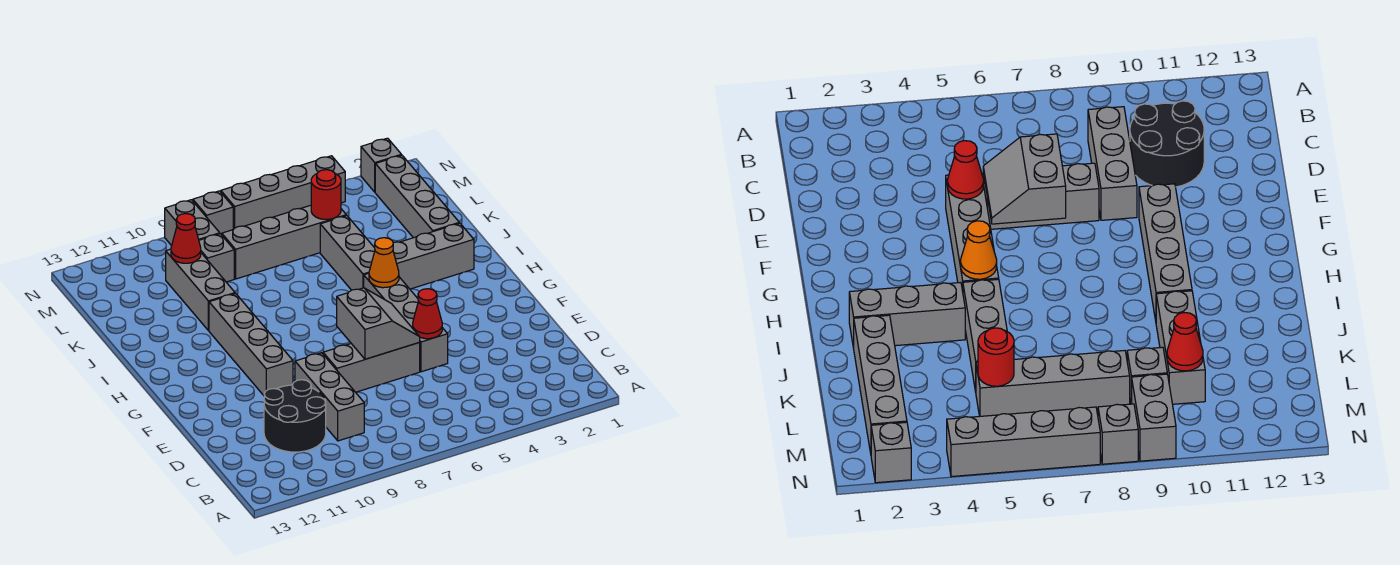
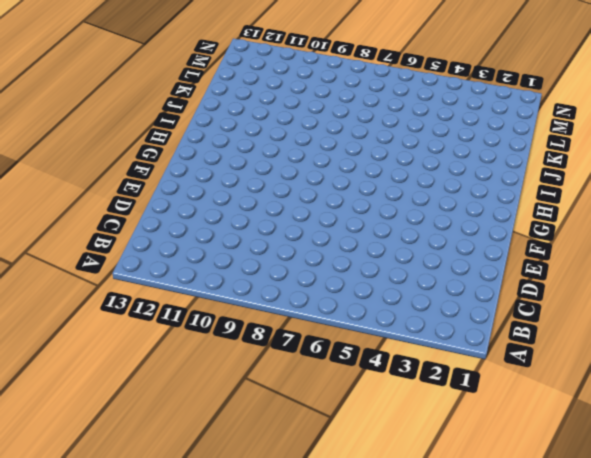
none -> grey brick C9:E9 level 1
none -> black round brick C10:D11 level 1
none -> grey brick E5:H5 level 1

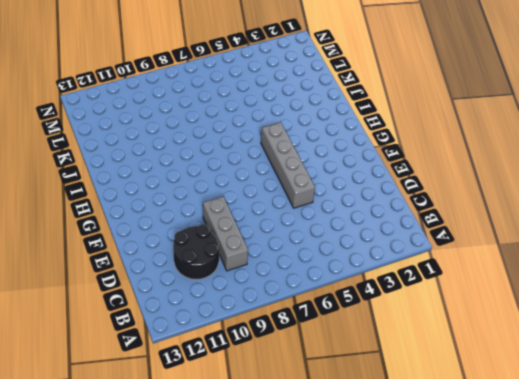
none -> grey brick E6:E8 level 1
none -> grey brick F10:I10 level 1
none -> grey brick I2:I4 level 1

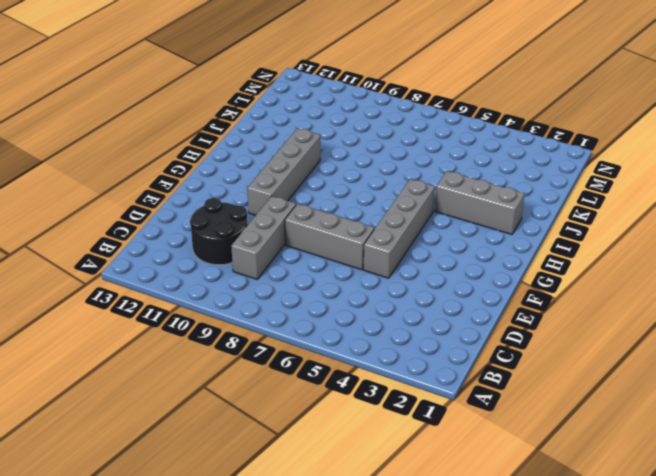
none -> grey brick I5:K5 level 1
none -> grey brick J2:M2 level 1
none -> grey brick J10:L10 level 1

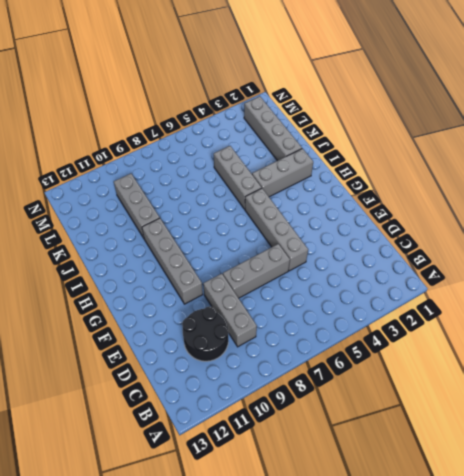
none -> grey brick L5:L8 level 1
none -> grey brick L9 level 1
none -> grey brick M9:N9 level 1

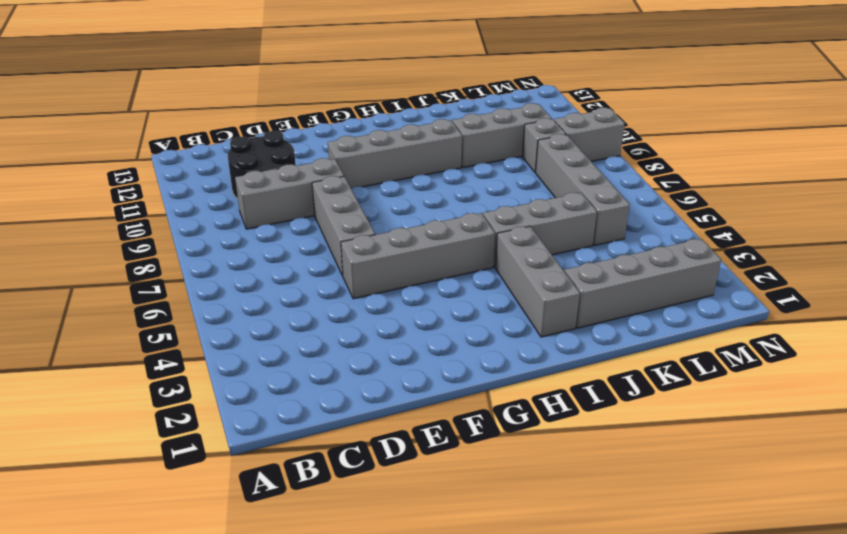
none -> grey brick N2 level 1
none -> grey brick N4:N7 level 1
none -> grey brick N8 level 1

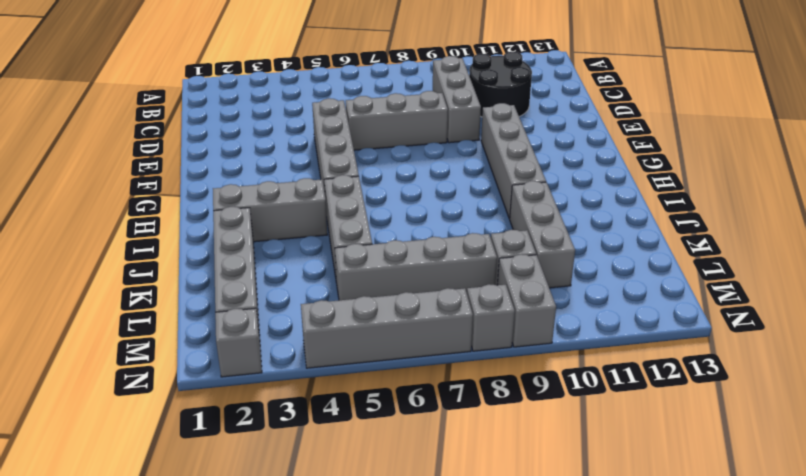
none -> red cone E5 level 2
none -> grey slope E6:F7 level 2 top 7
none -> orange cone H5 level 2

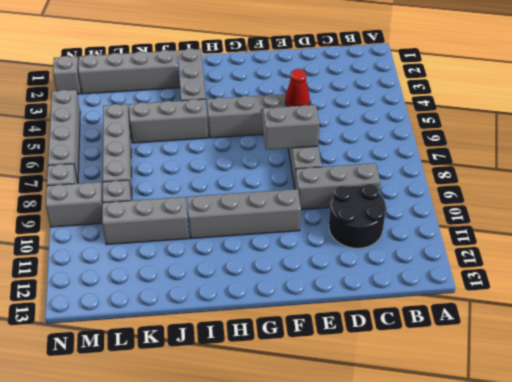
none -> orange cone H5 level 2
none -> red round brick L5 level 2
none -> red cone L10 level 2

